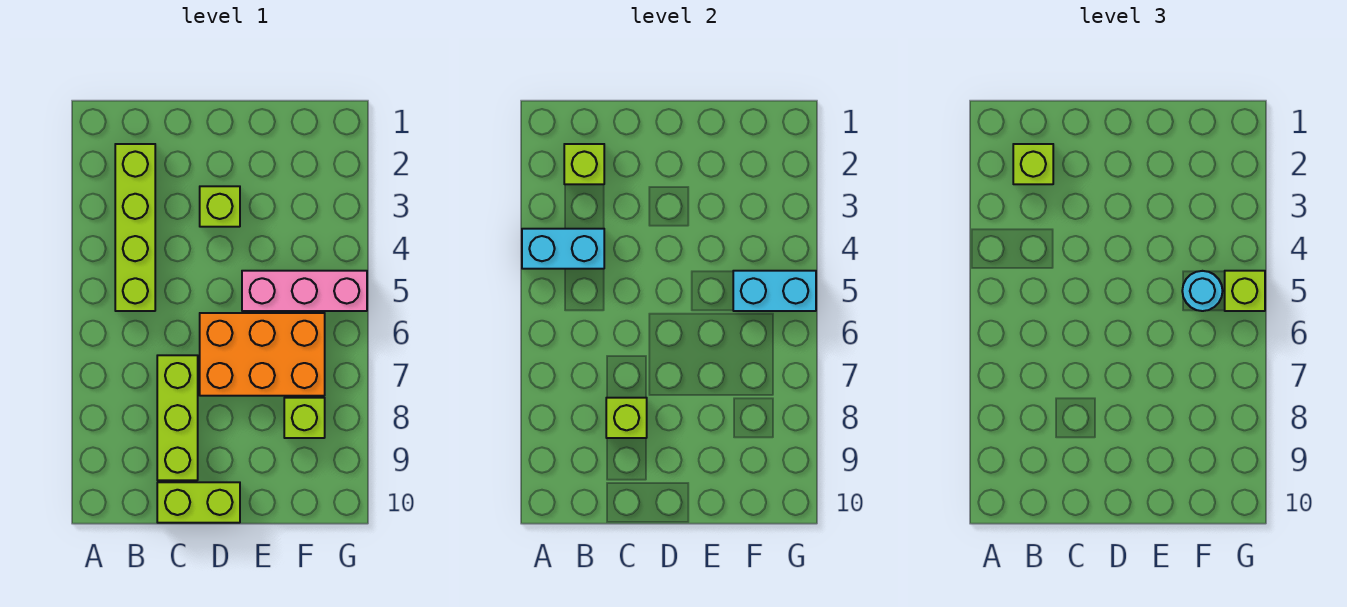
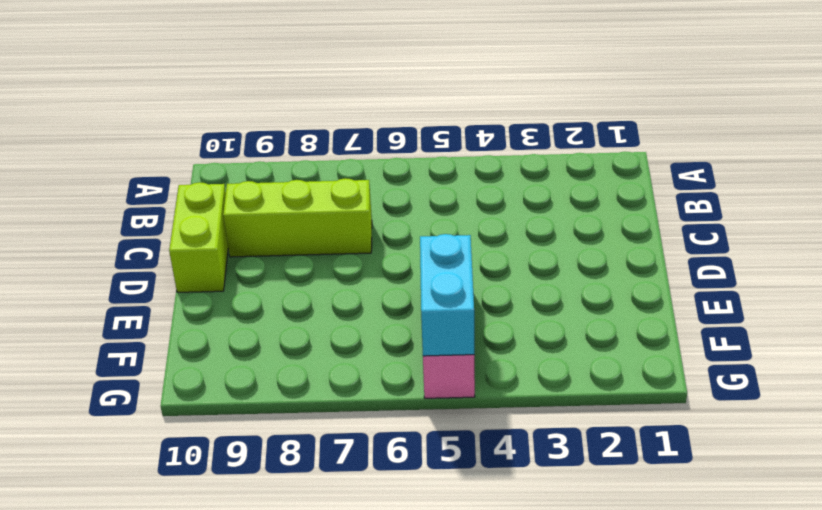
none -> lime brick B2:B5 level 1
none -> lime brick D3 level 1
none -> orange brick D6:F7 level 1

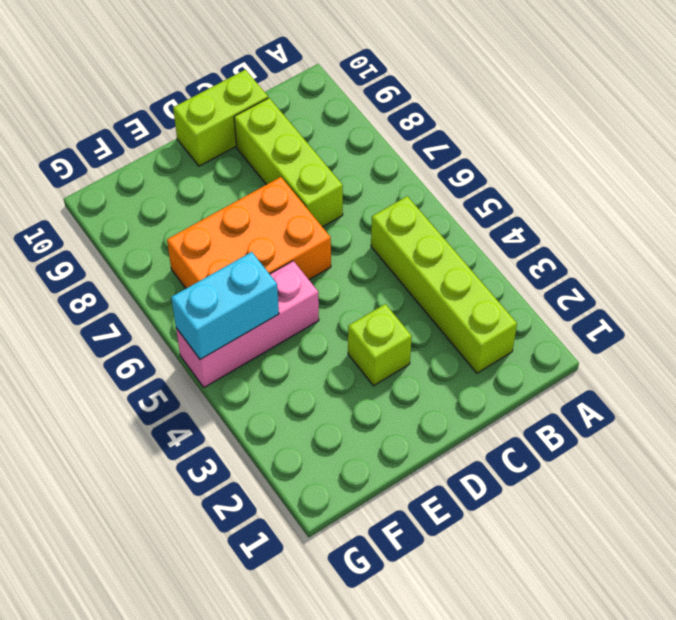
none -> lime brick F8 level 1
none -> cyan brick A4:B4 level 2
none -> lime brick B2 level 2

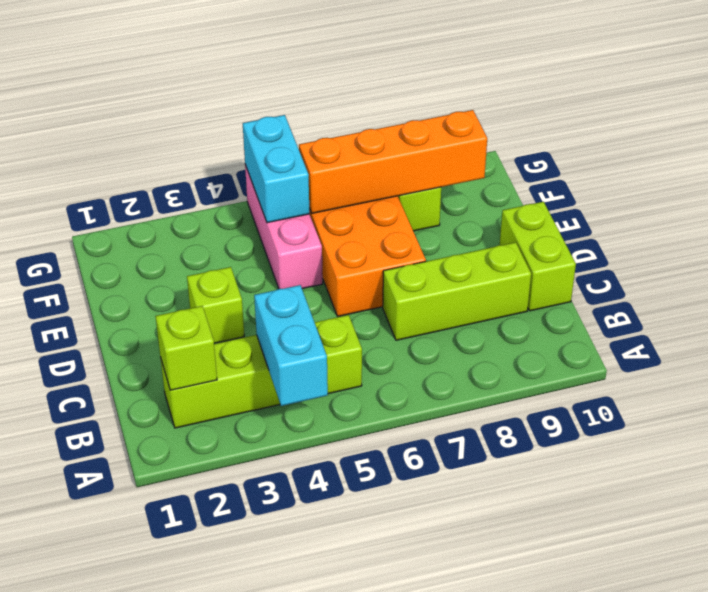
orange brick F6:F9 level 2 -> none
none -> lime brick C8 level 2
none -> lime brick B2 level 3
none -> cyan round brick F5 level 3

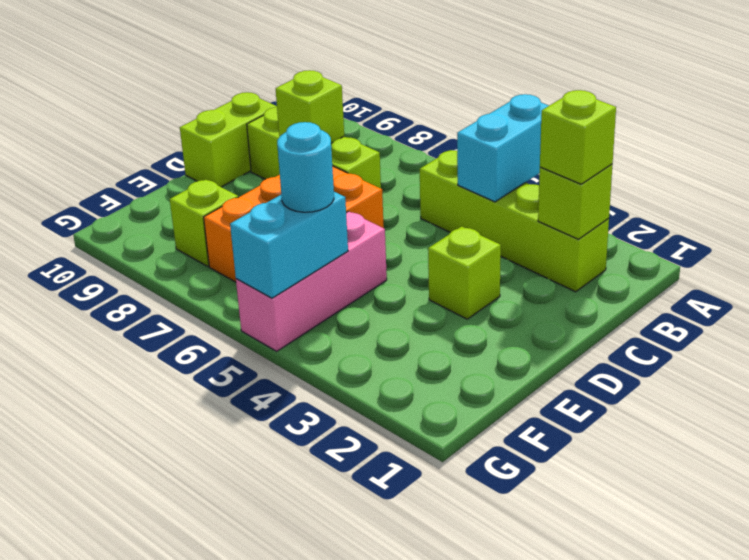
none -> lime brick G5 level 3

